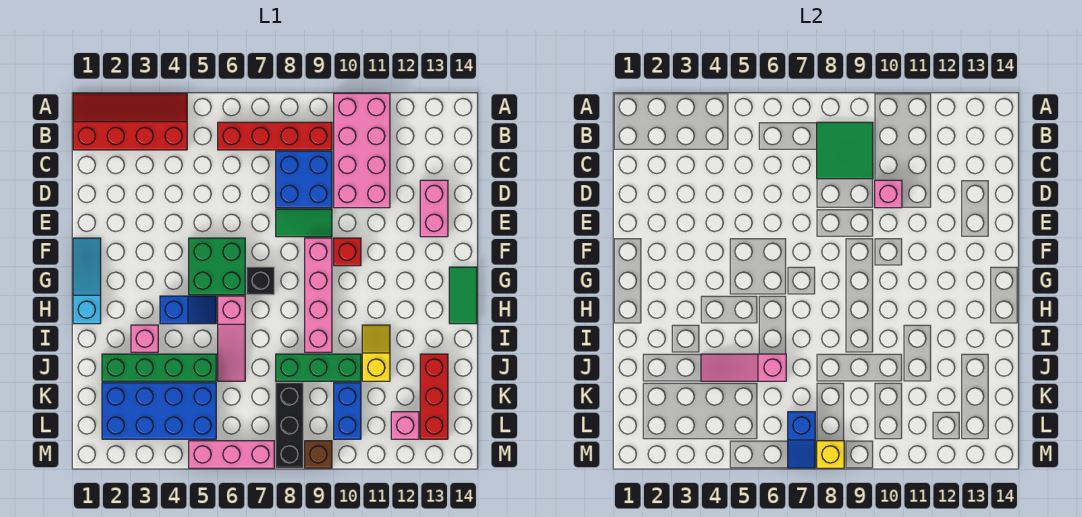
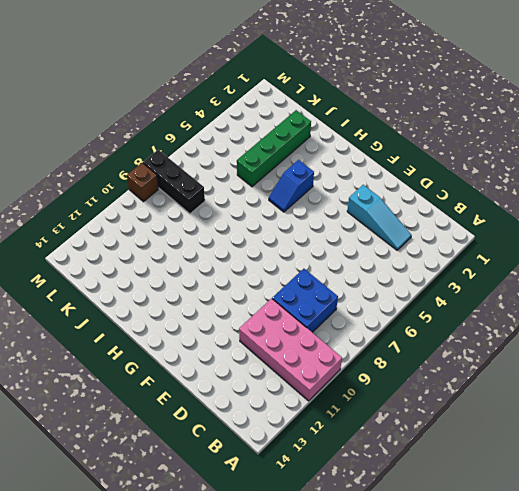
cyan slope C3:E3 level 1 top E -> cyan slope F1:H1 level 1 top H
none -> red slope A1:B4 level 1 top B
none -> red brick B6:B9 level 1
none -> pink brick D13:E13 level 1
none -> green tile E8:E9 level 1

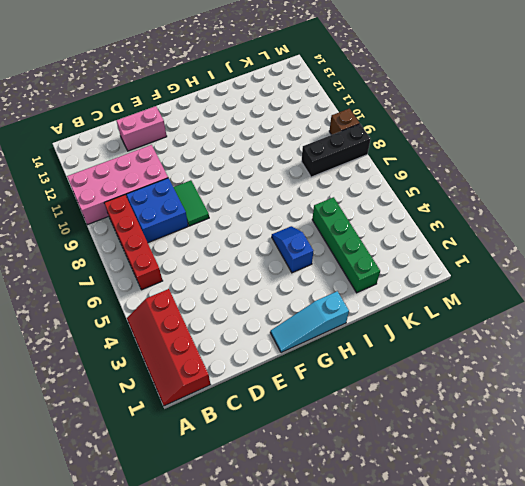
none -> green brick F5:G6 level 1
none -> pink brick F9:I9 level 1
none -> red brick F10 level 1
none -> black brick G7 level 1

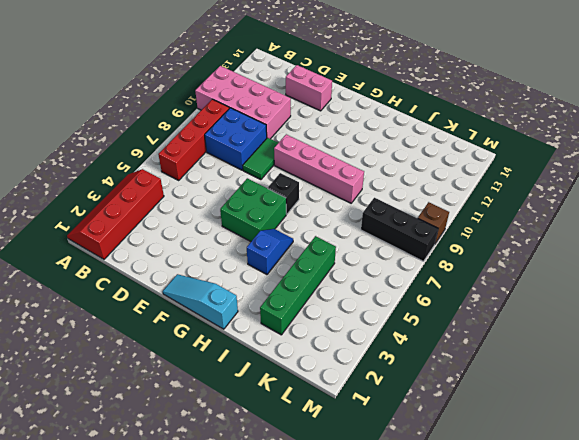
none -> red brick F10 level 1
none -> green tile G14:H14 level 1
none -> pink slope H6:J6 level 1 top H
none -> pink brick I3 level 1

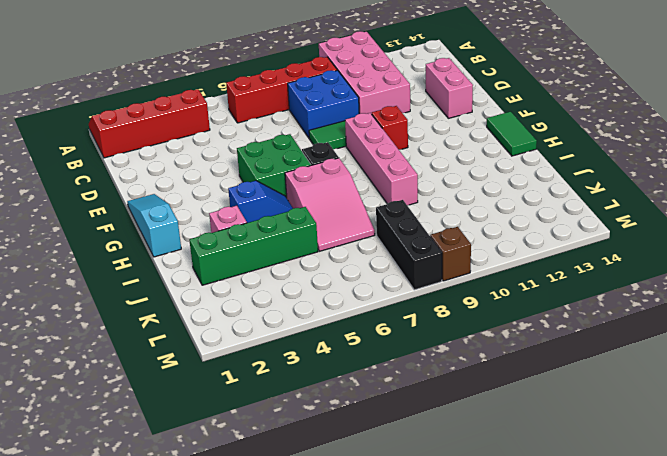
pink slope H6:J7 level 1 top H -> pink slope H6:J6 level 1 top H
none -> yellow slope I11:J11 level 1 top J
none -> green brick J8:J10 level 1
none -> red brick J13:L13 level 1
none -> blue brick K2:L5 level 1

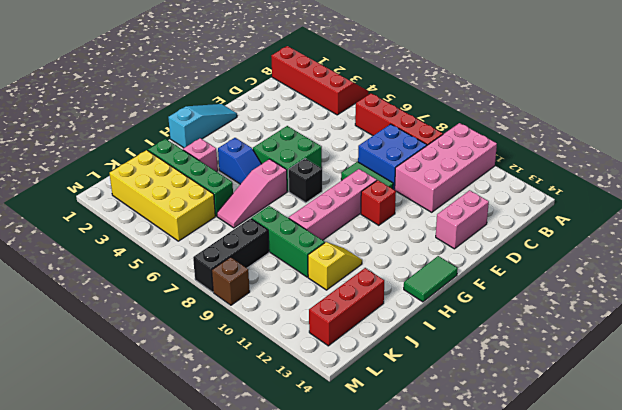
yellow brick K2:L5 level 1 -> blue brick K2:L5 level 1
none -> blue brick K10:L10 level 1
none -> pink brick L12 level 1
none -> pink brick M5:M7 level 1
none -> green tile B8:C9 level 2

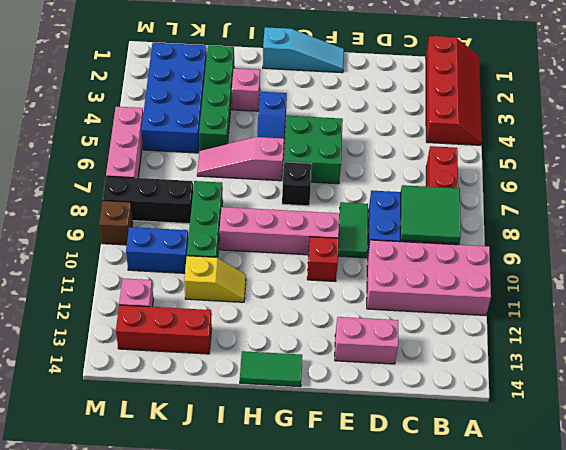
none -> pink brick D10 level 2
none -> pink slope J4:J6 level 2 top 6
none -> blue slope L7:M7 level 2 top L
none -> yellow brick M8 level 2

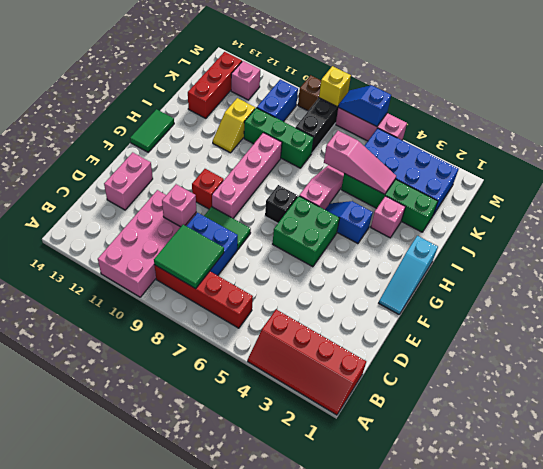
blue slope M6:M7 level 2 top 6 -> blue slope L7:M7 level 2 top L

